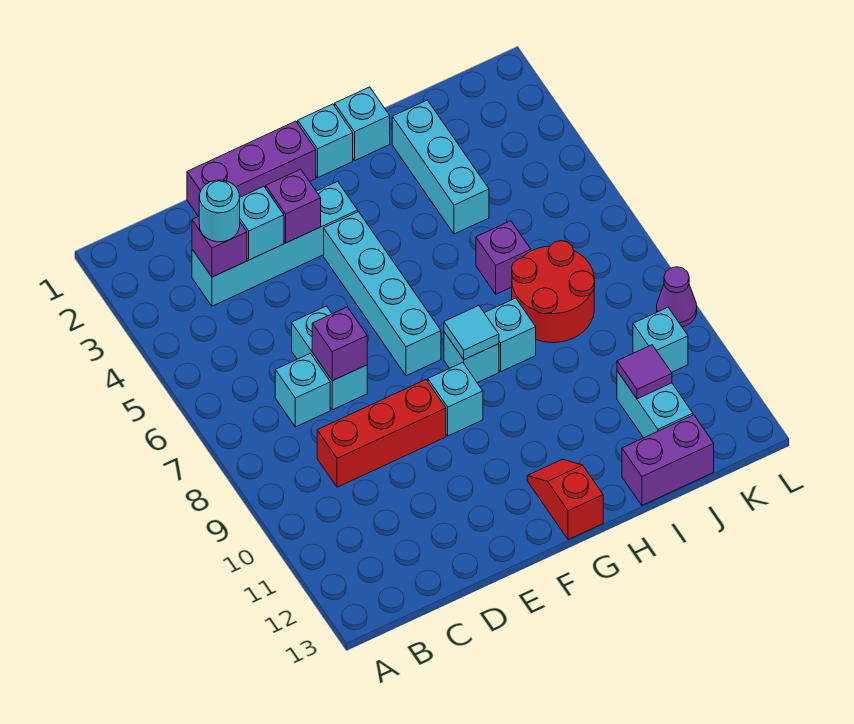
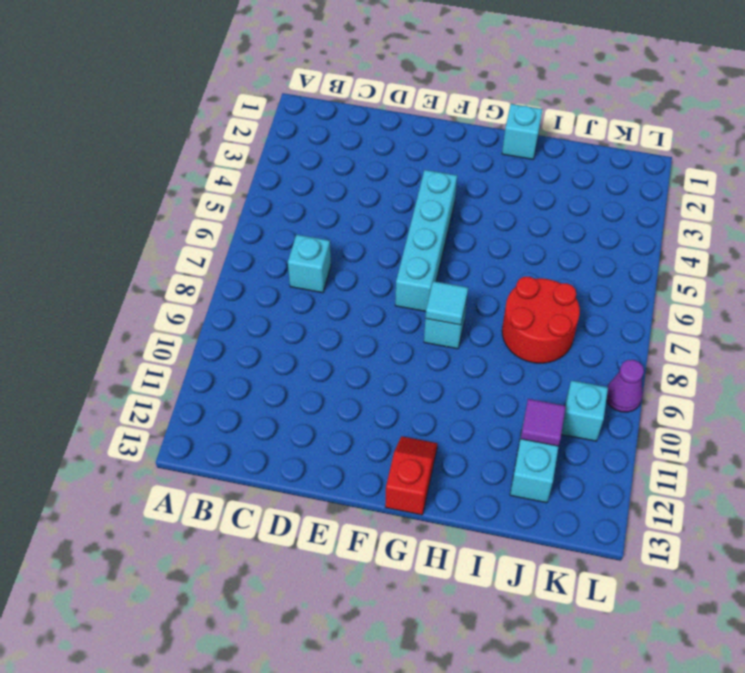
none -> cyan brick C3:F3 level 1
none -> red brick C9:E9 level 1
none -> purple brick D1:F1 level 1

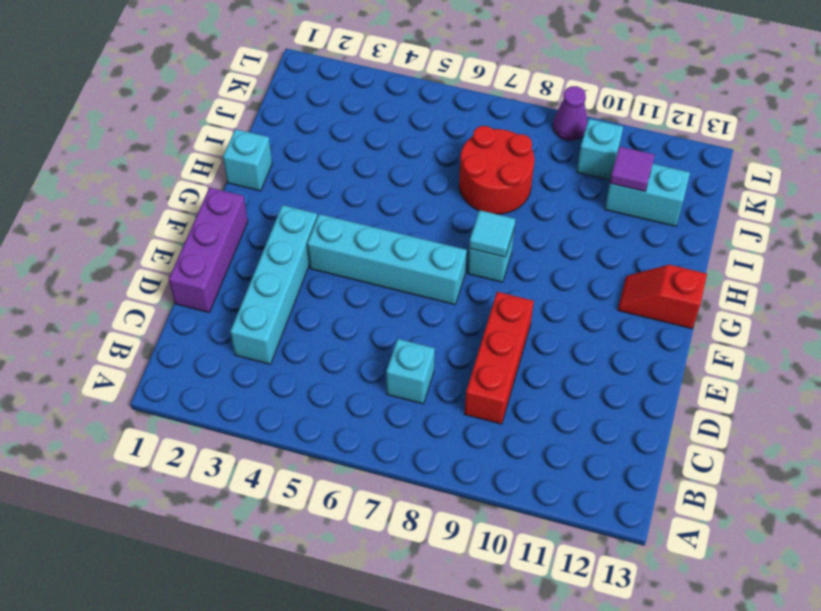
none -> cyan brick D6:D7 level 1
none -> cyan brick F9 level 1
none -> cyan brick G1 level 1

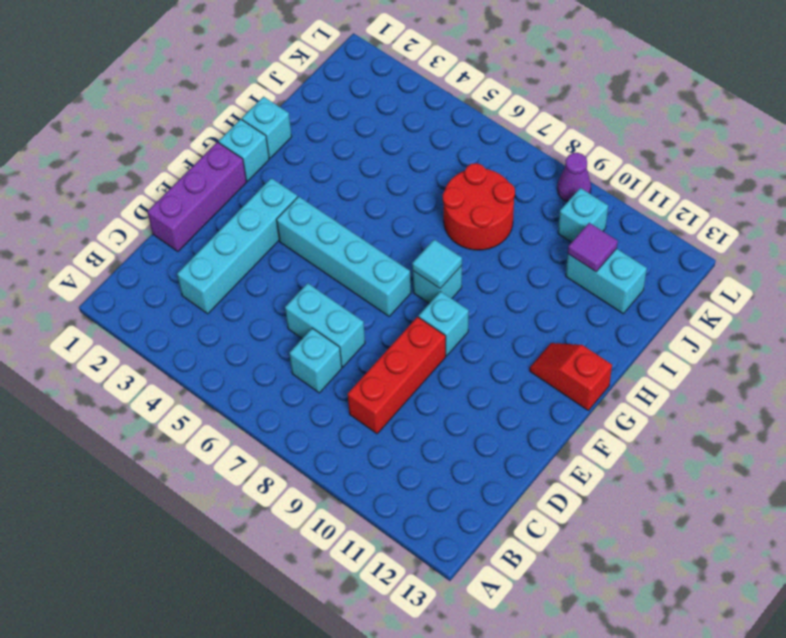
none -> cyan brick H8 level 1
none -> cyan brick I2:I4 level 1
none -> purple brick I6 level 1

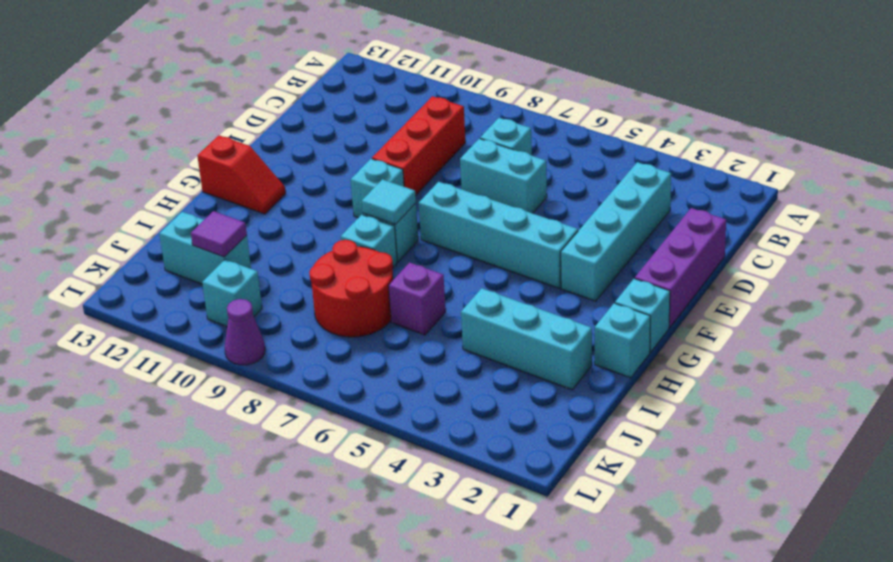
none -> purple brick I13:J13 level 1
none -> purple brick C3 level 2
none -> cyan brick D3 level 2

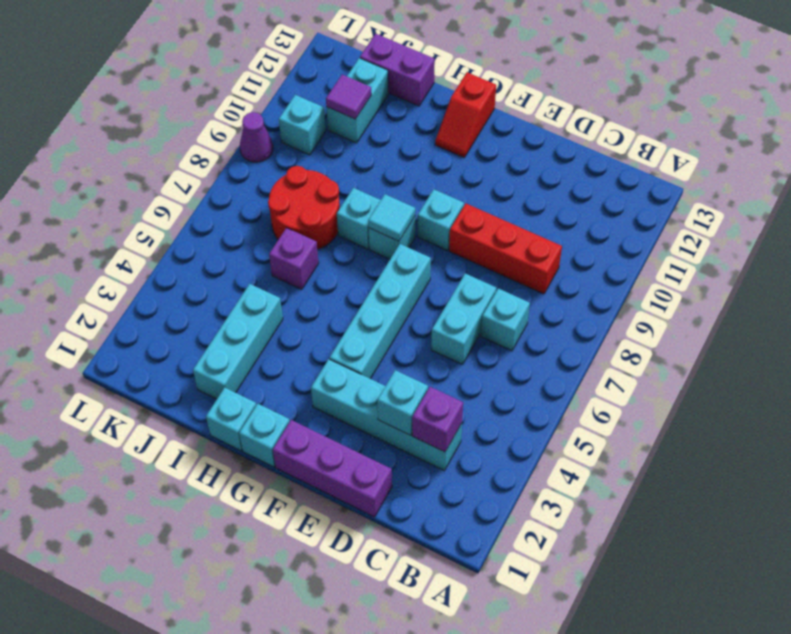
none -> purple brick D7 level 2
none -> purple brick E3 level 2
none -> cyan round brick C3 level 3

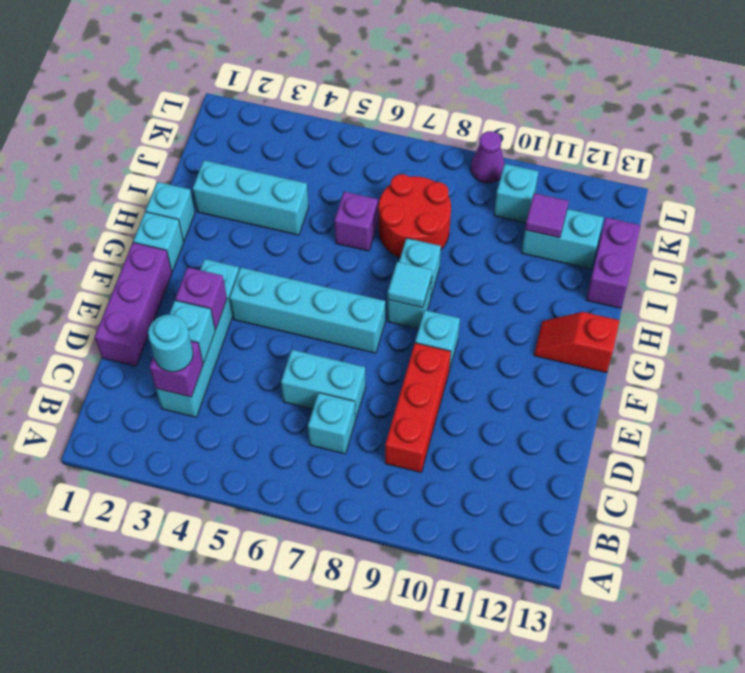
none -> purple brick D7 level 2

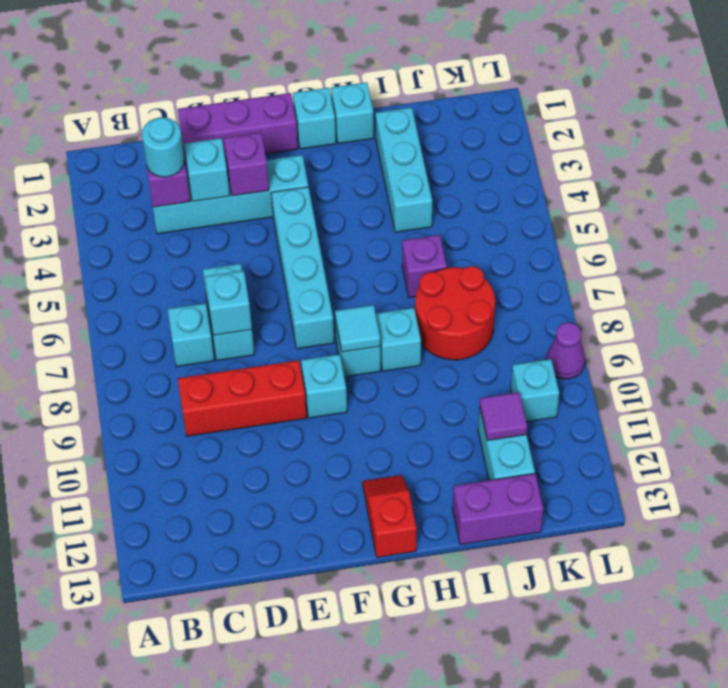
cyan brick D7 level 2 -> purple brick D7 level 2

